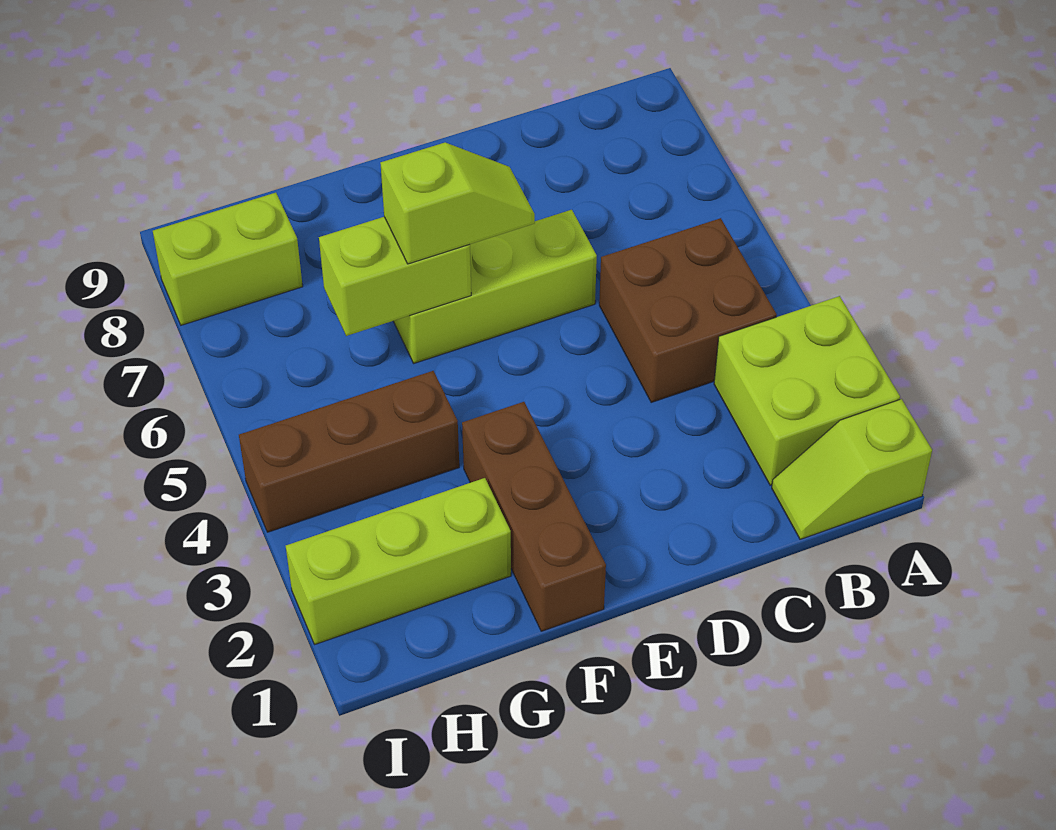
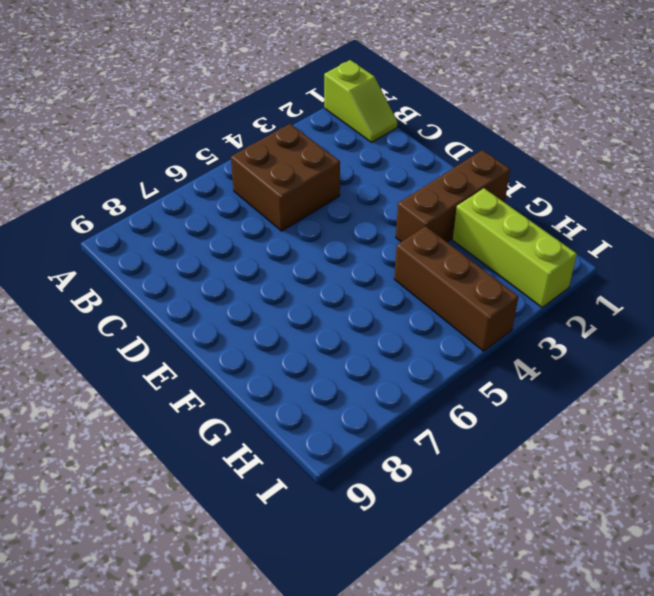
none -> lime brick A2:B3 level 1
none -> lime brick D6:F6 level 1

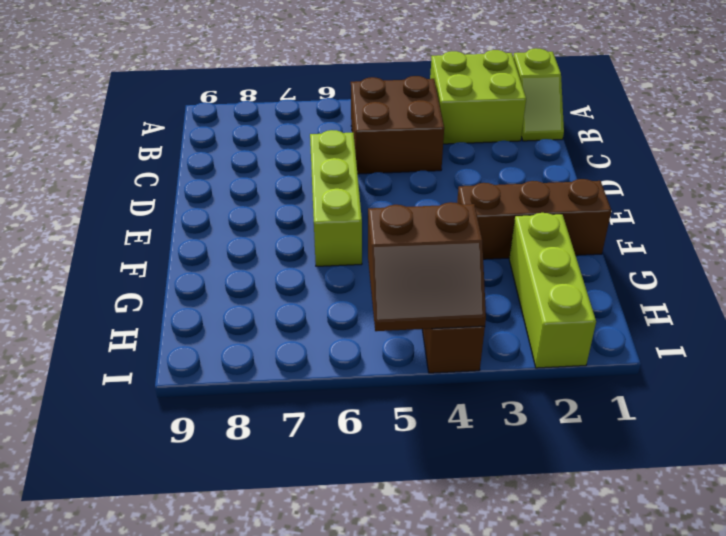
brown slope H4:I5 level 2 top H -> none
none -> lime brick H8:I8 level 1
none -> lime brick F6:G6 level 2

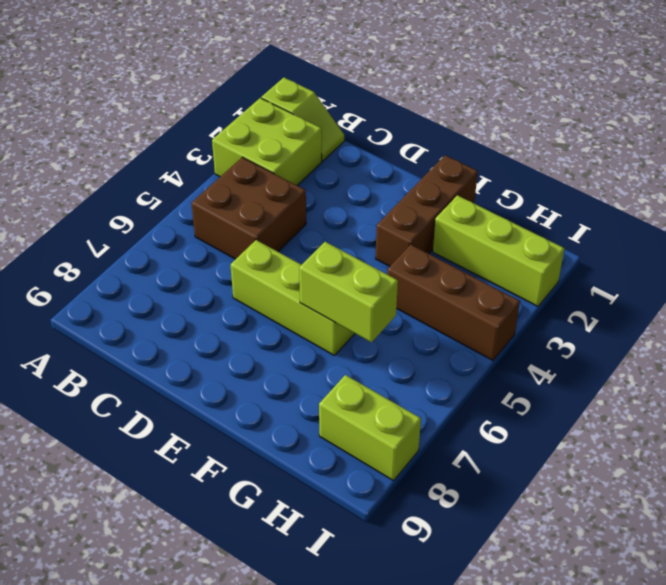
none -> lime slope E6:F6 level 3 top F

